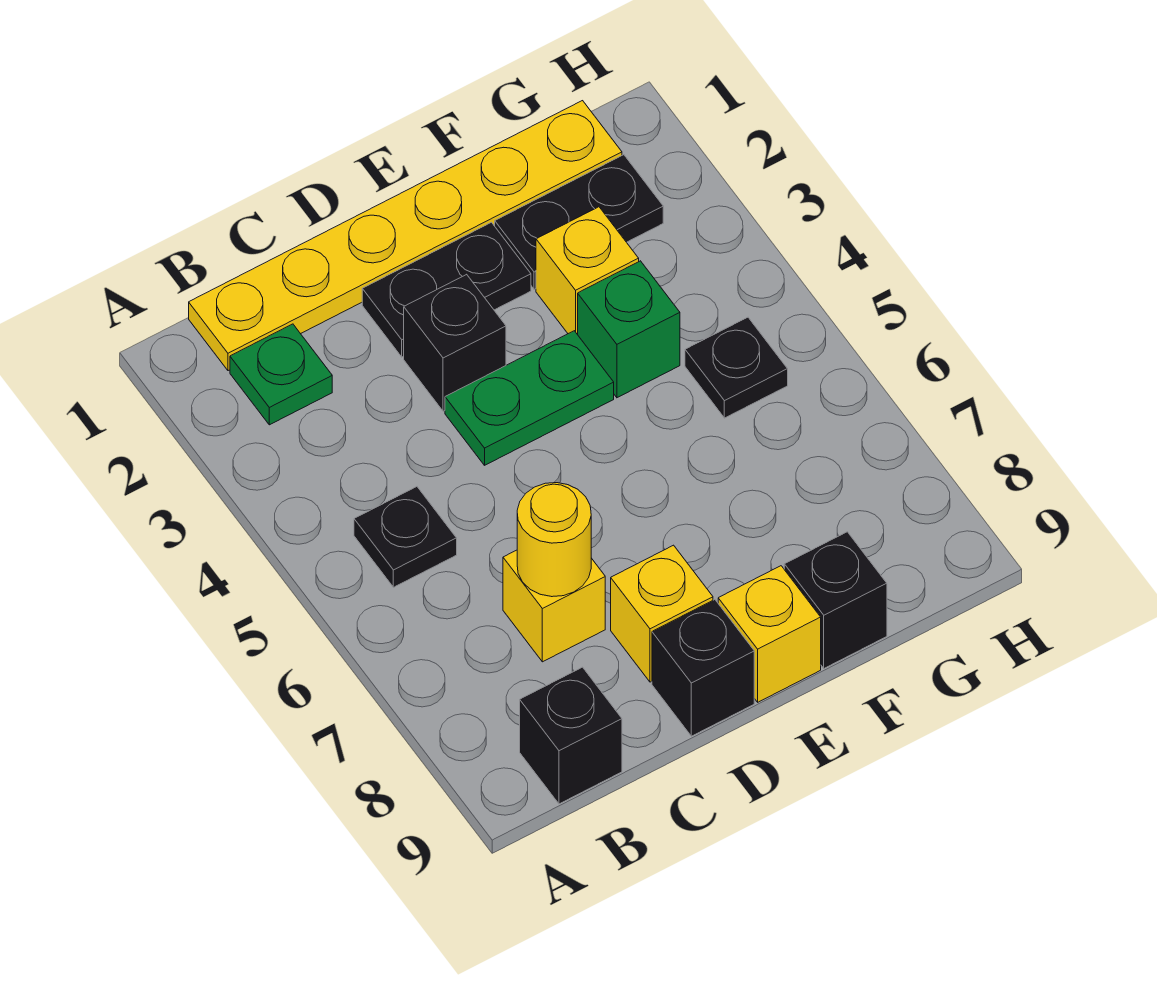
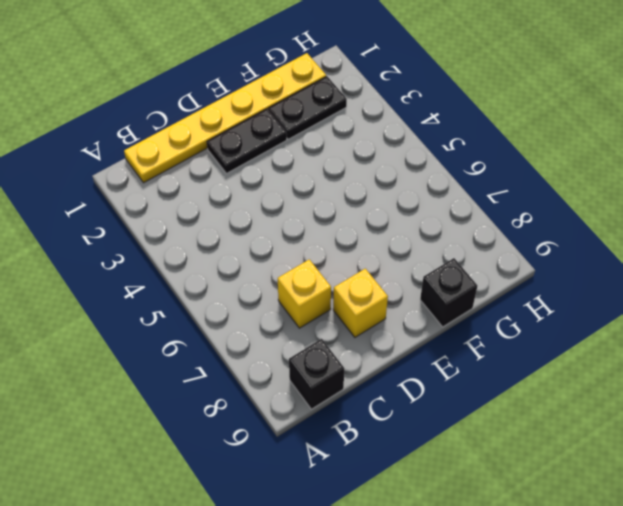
none -> green plate B2 level 1
none -> black plate B5 level 1
none -> black brick D3 level 1

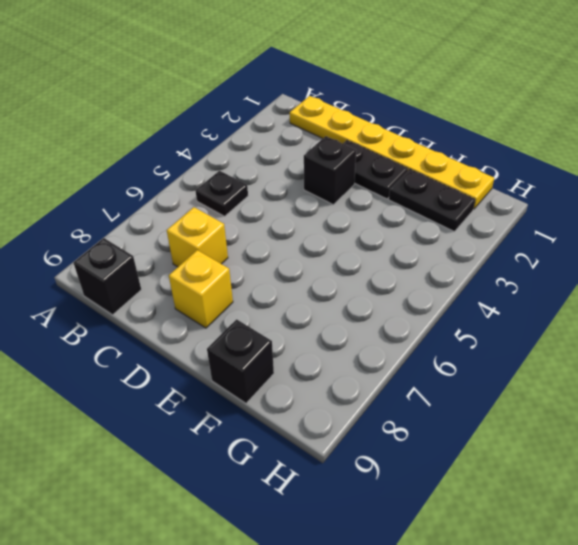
none -> green plate B2 level 1
none -> green plate D4:E4 level 1
none -> black brick D9 level 1

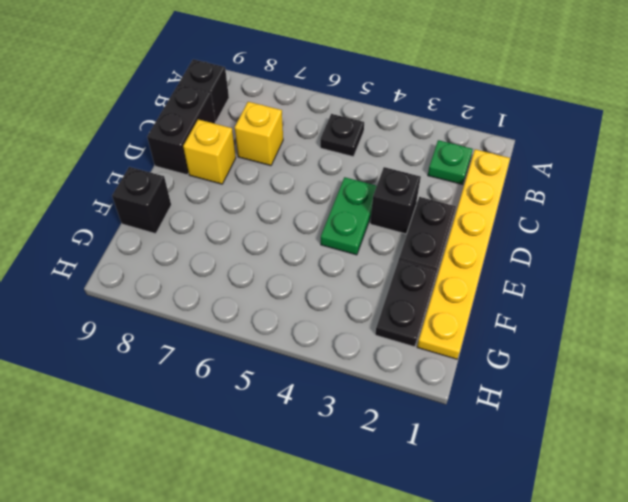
black brick C9:D9 level 1 -> black brick D9 level 1
none -> yellow brick E9 level 1
none -> yellow brick F3 level 1
none -> green brick F4 level 1

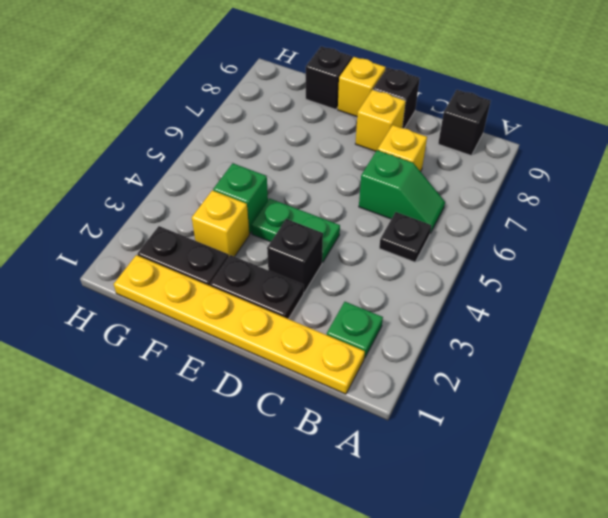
green slope B6:C6 level 1 top C -> none
none -> black plate G5 level 1
none -> yellow round brick C7 level 2

